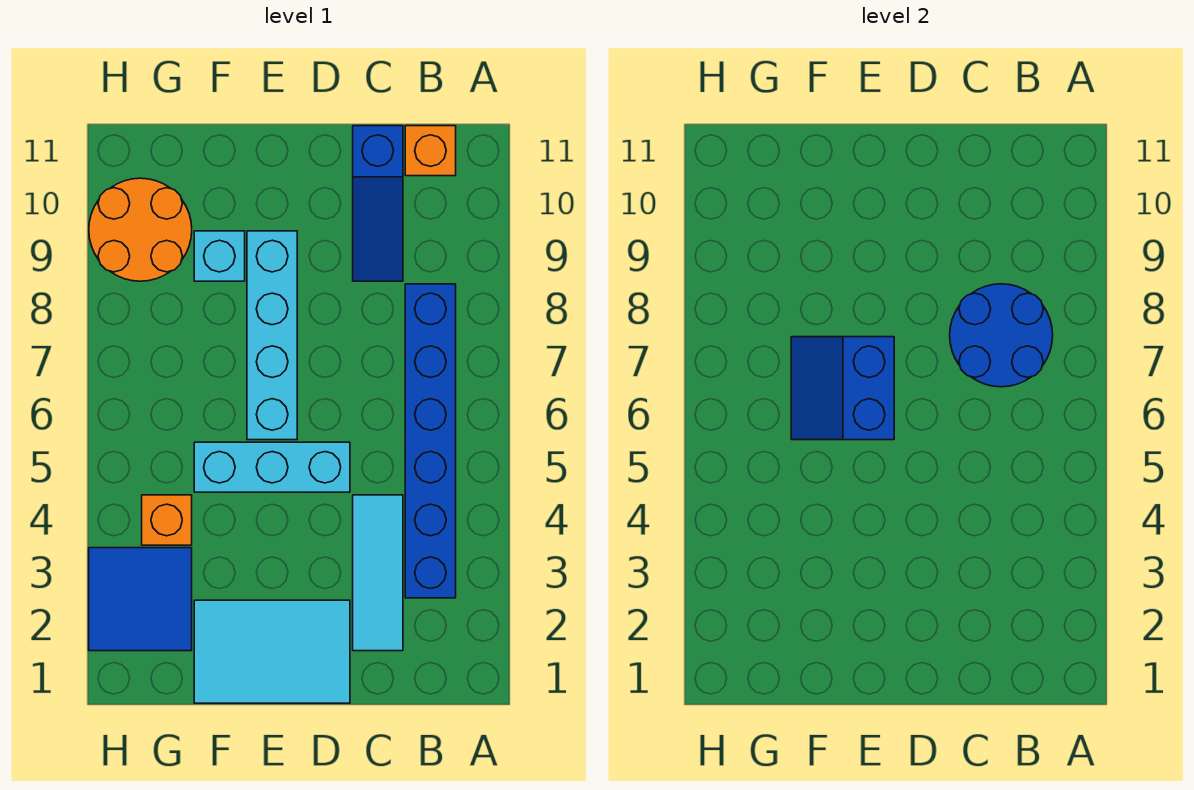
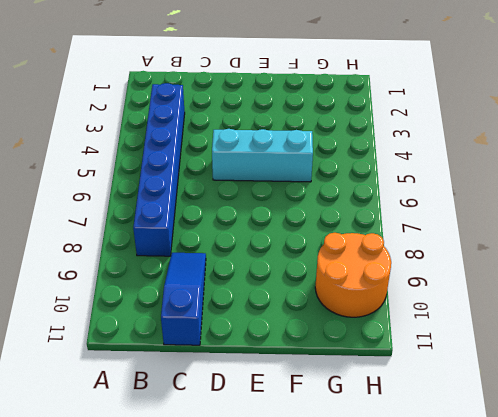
none -> orange brick B11 level 1
none -> cyan tile C2:C4 level 1
none -> cyan tile D1:F2 level 1

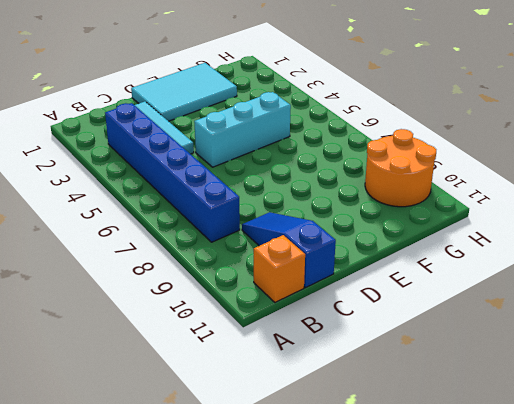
none -> cyan brick E6:E9 level 1
none -> cyan brick F9 level 1
none -> blue tile G2:H3 level 1

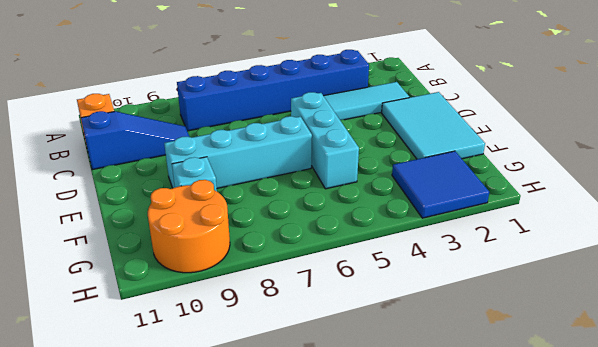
none -> orange brick G4 level 1
none -> blue round brick B7:C8 level 2
none -> blue slope E6:F7 level 2 top E

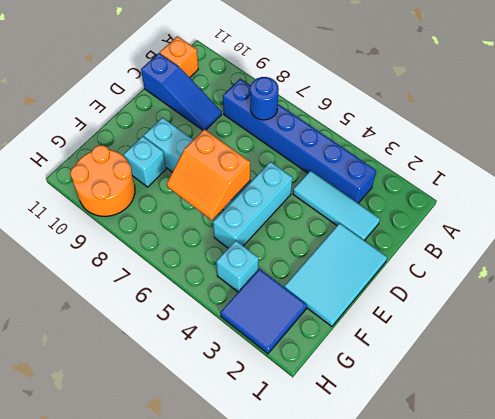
blue round brick B7 level 2 -> blue round brick B7:C8 level 2
orange slope E6:F7 level 2 top E -> blue slope E6:F7 level 2 top E
cyan brick G4 level 1 -> orange brick G4 level 1

